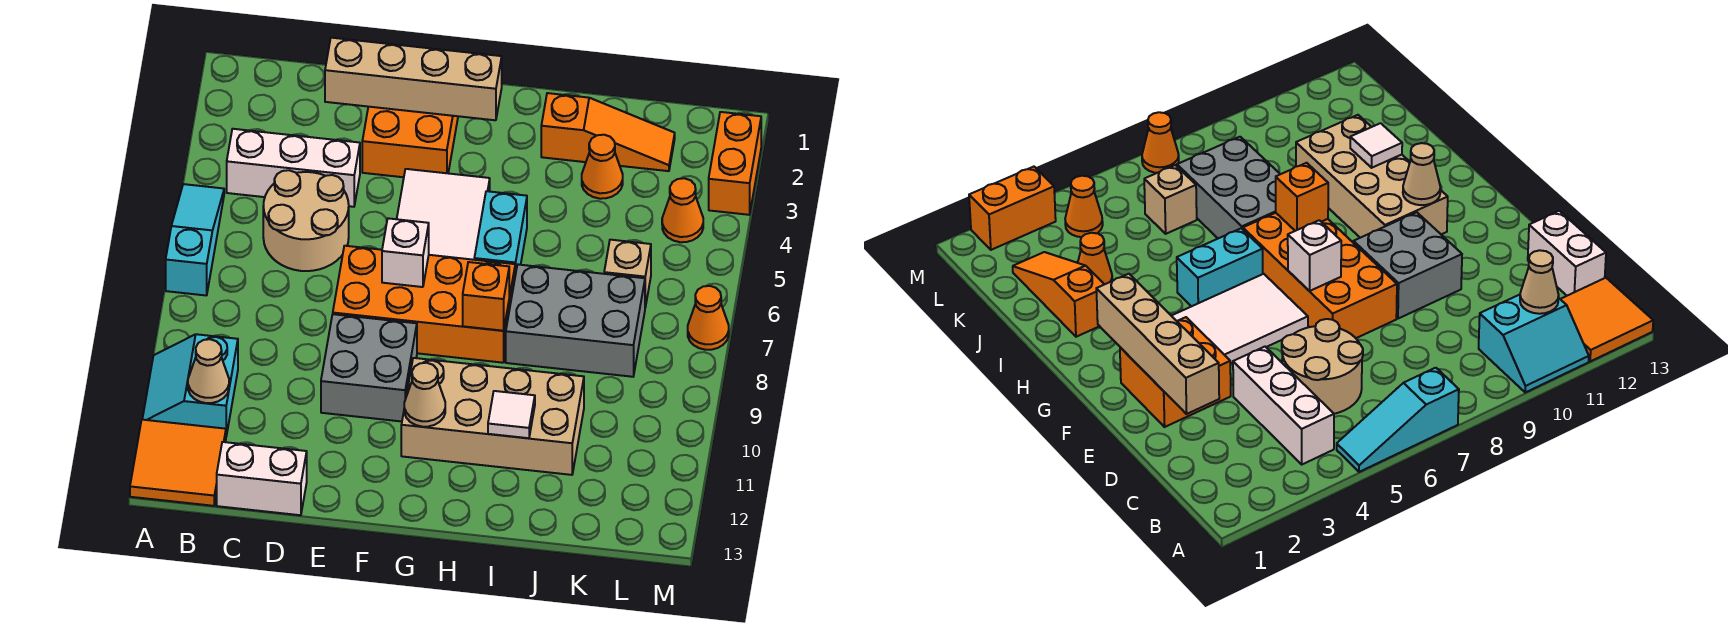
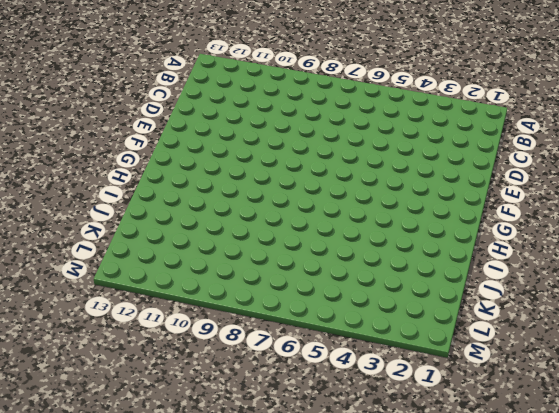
none -> cyan slope A5:A7 level 1 top 7
none -> cyan slope A10:B11 level 1 top B
none -> orange tile A12:B13 level 1

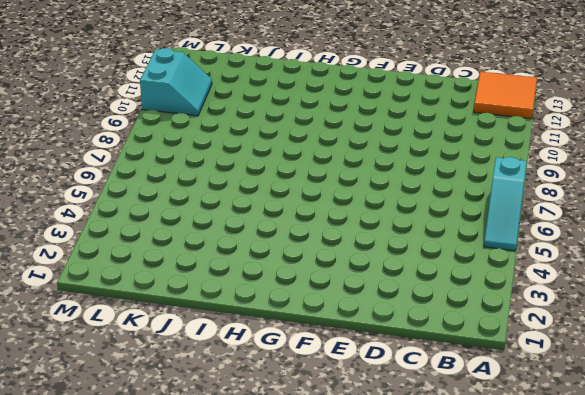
cyan slope L10:M11 level 1 top M -> cyan slope A10:B11 level 1 top B
none -> white brick B4:D4 level 1
none -> tan round brick C5:D6 level 1
none -> white brick C13:D13 level 1

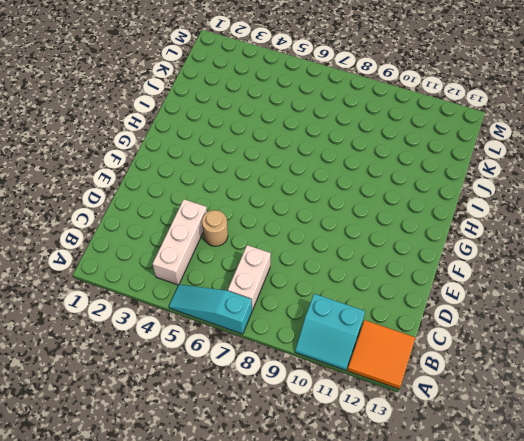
white brick B7:C7 level 1 -> white brick C13:D13 level 1
tan round brick D5 level 1 -> tan round brick C5:D6 level 1
none -> orange brick E2:F3 level 1
none -> orange brick E7:H8 level 1
none -> grey brick E9:F10 level 1

